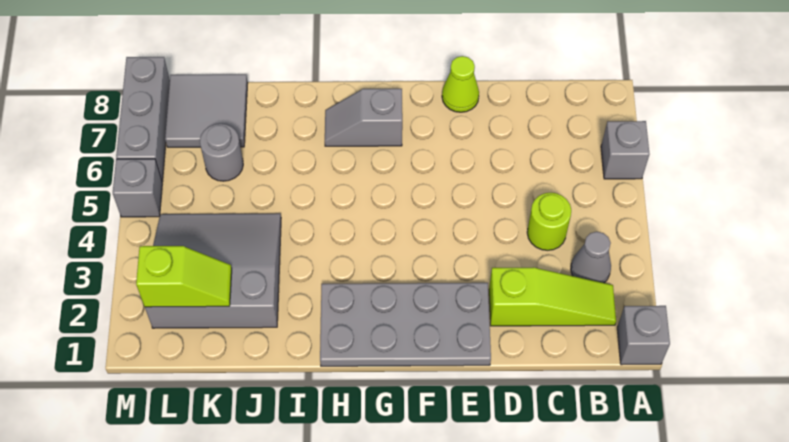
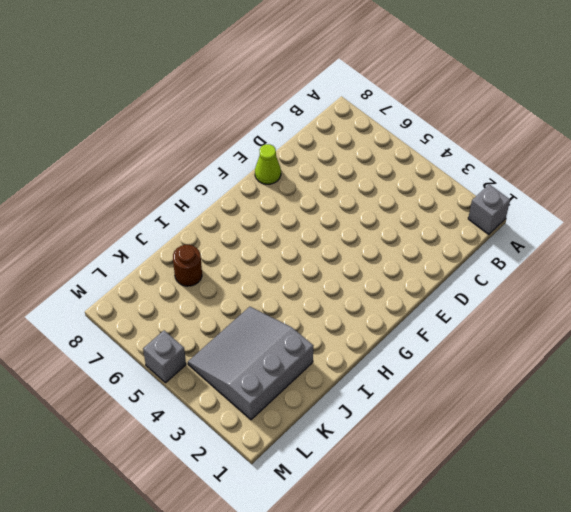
brown round brick J7 level 1 -> none
none -> grey brick A6 level 1
none -> lime slope B2:D2 level 1 top D
none -> grey cone B3 level 1

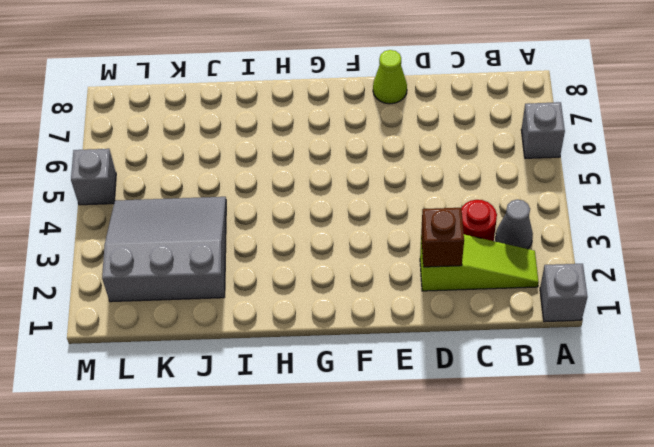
red round brick C3 level 1 -> none
brown brick D2 level 2 -> none
none -> lime round brick C4 level 1
none -> grey plate E1:H2 level 1
none -> grey slope G7:H7 level 1 top G

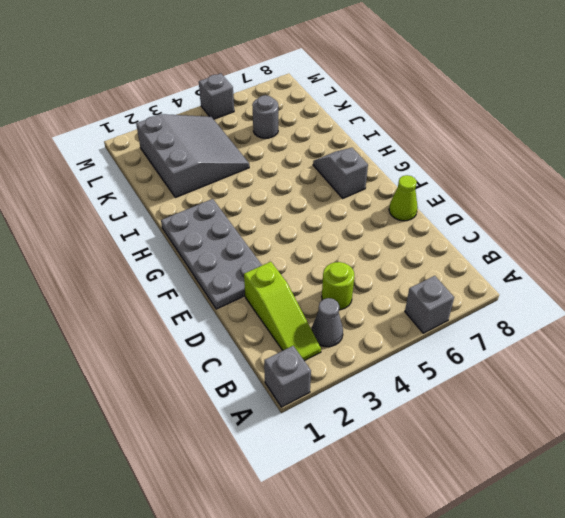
none -> grey tile K7:L8 level 1
none -> grey brick M6:M8 level 1
none -> lime slope K2:L2 level 2 top L

